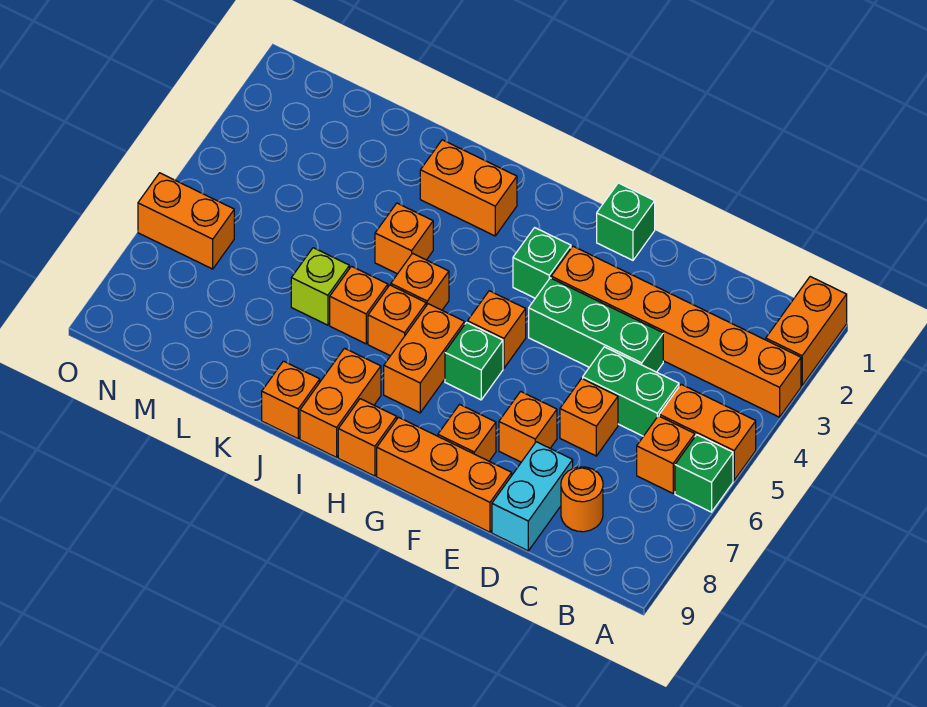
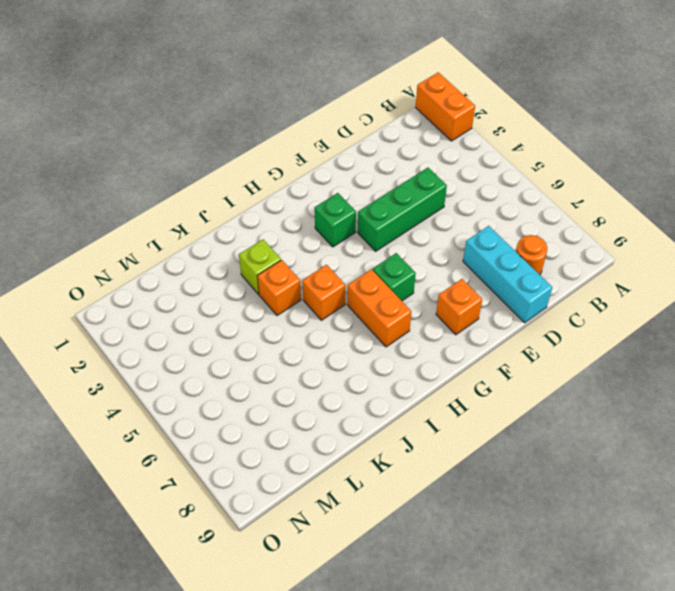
cyan brick D7:D9 level 1 -> cyan brick D8:D9 level 1
lime brick J3 level 1 -> lime brick K6 level 1
none -> orange brick A3:F3 level 1
none -> orange brick A5:B5 level 1
none -> green brick A6 level 1

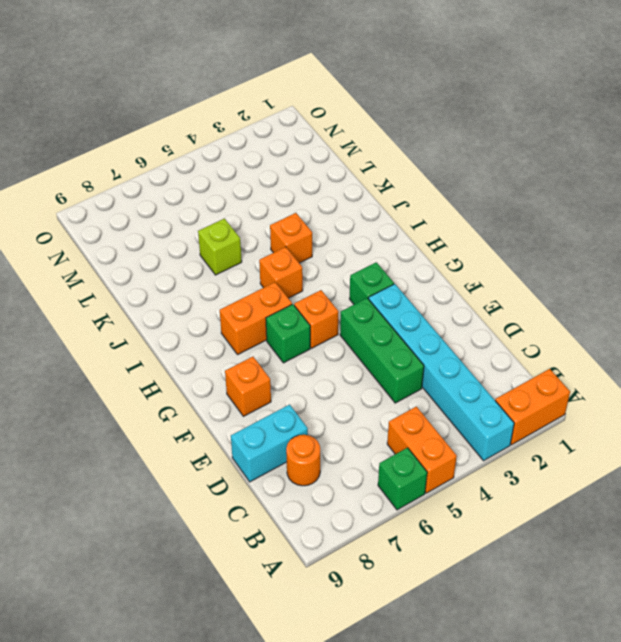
cyan brick A3:F3 level 1 -> orange brick A3:F3 level 1
none -> orange brick B6 level 1
none -> green brick C5:D5 level 1
none -> orange brick D6 level 1

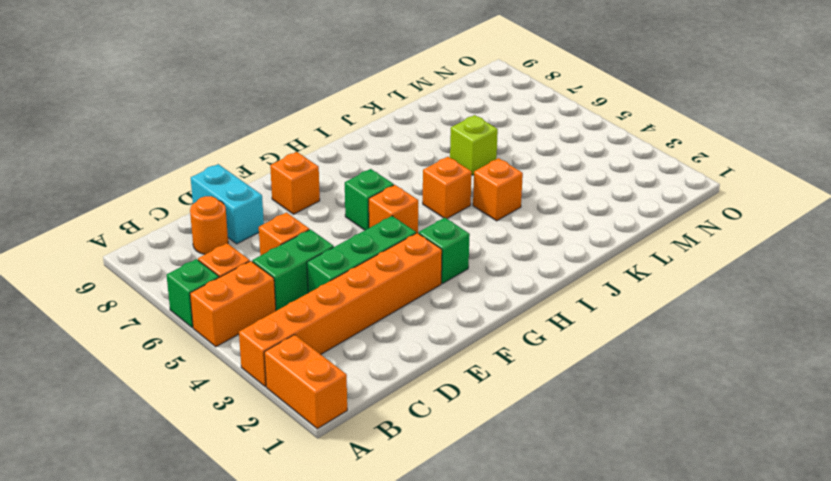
none -> orange brick E7 level 1
none -> orange brick E9:G9 level 1
none -> green brick F1 level 1

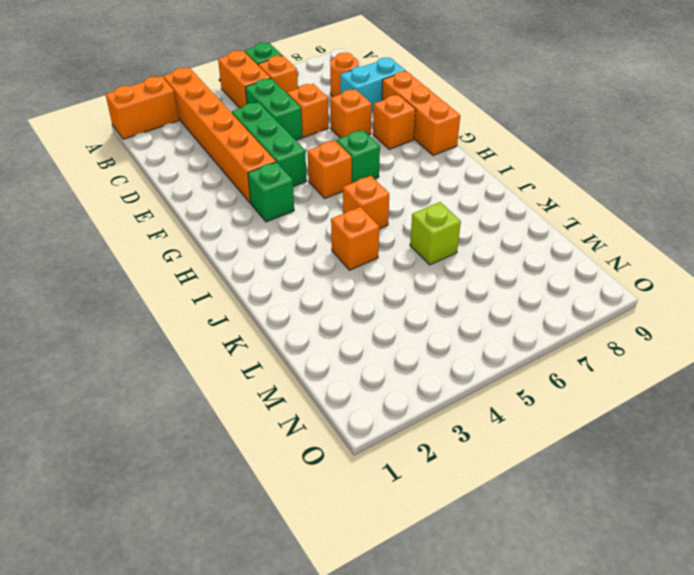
none -> green brick F1 level 1
none -> orange brick H6:H7 level 1
none -> orange brick H9 level 1

